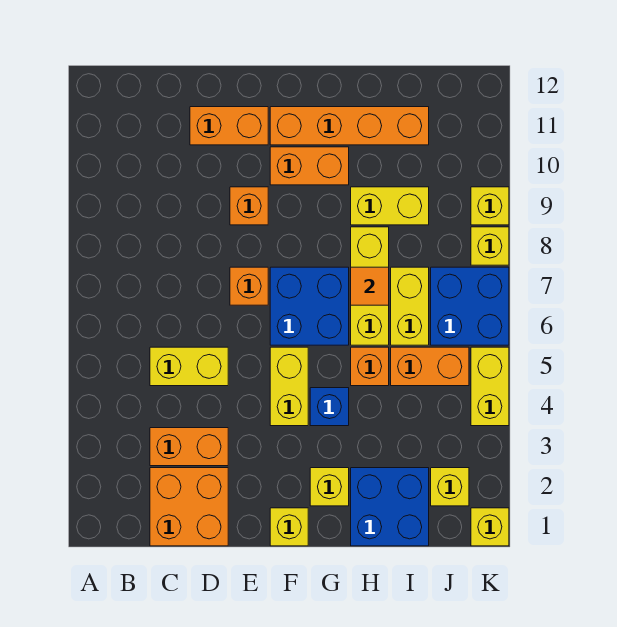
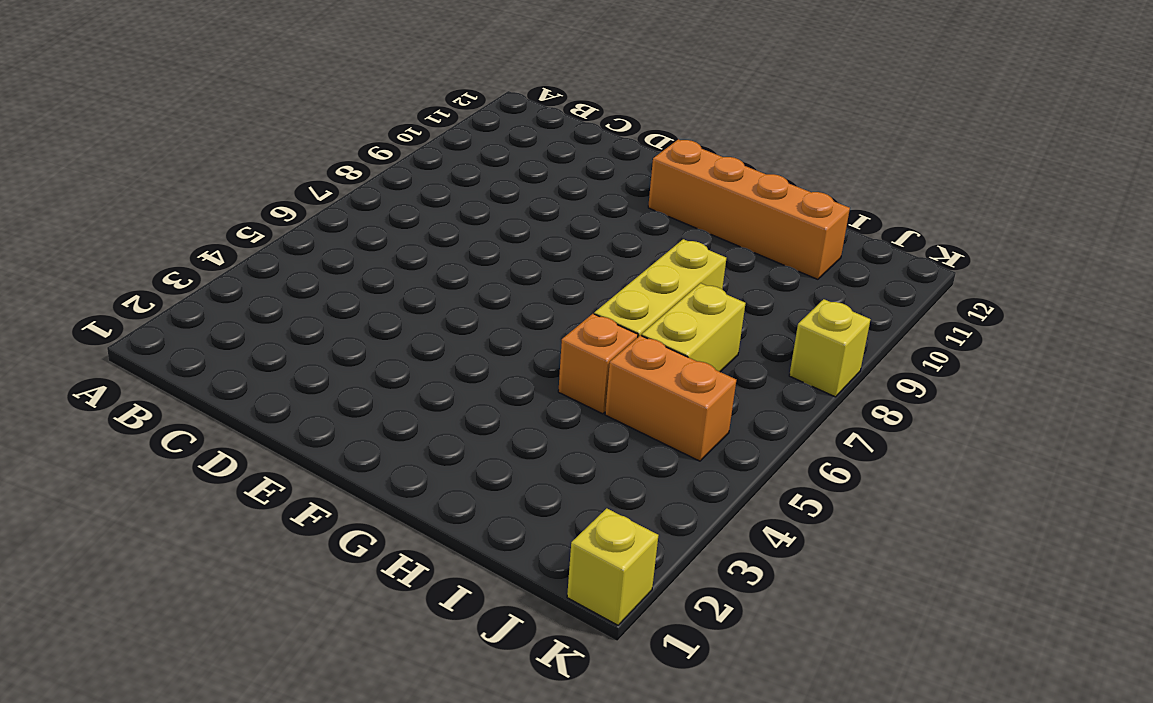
none -> orange brick C1:D2 level 1
none -> orange brick C3:D3 level 1
none -> yellow brick C5:D5 level 1

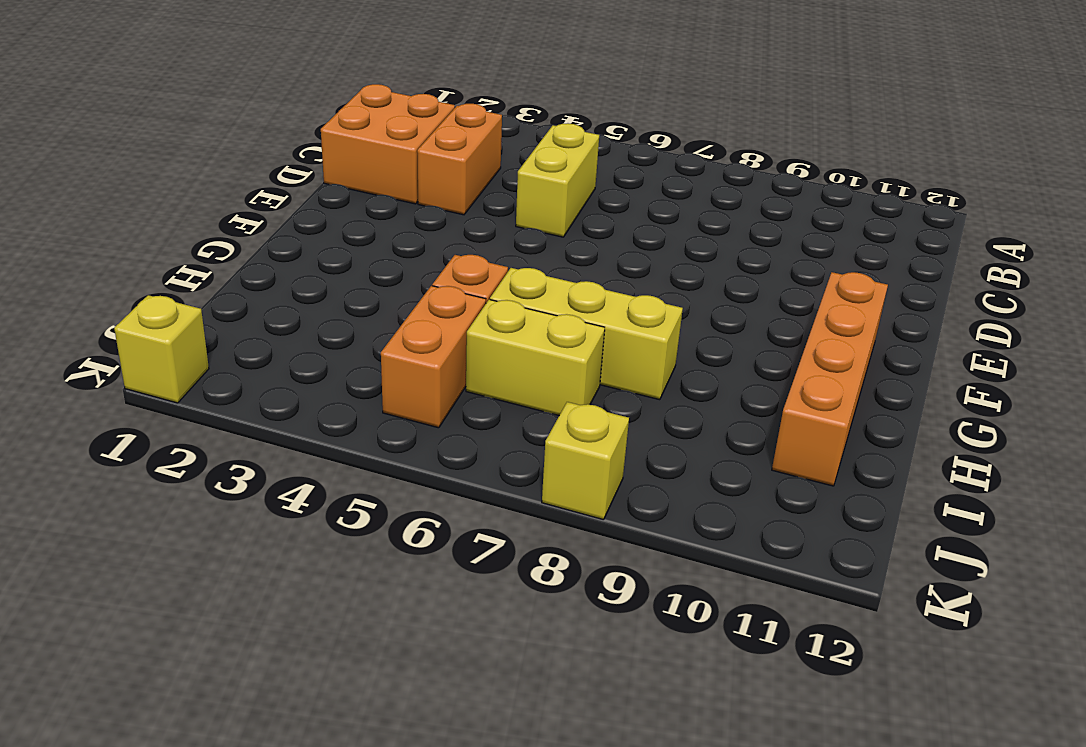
none -> orange brick D11:E11 level 1
none -> orange brick E7 level 1
none -> orange brick E9 level 1

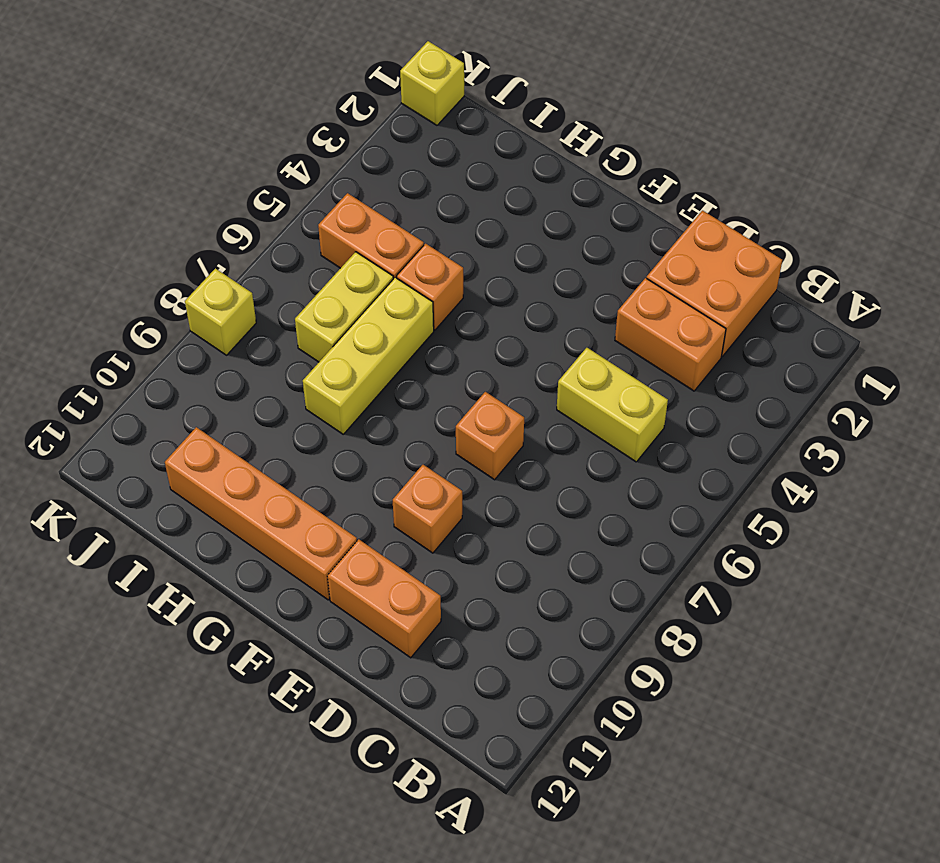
none -> yellow brick F1 level 1
none -> yellow brick F4:F5 level 1
none -> blue brick F6:G7 level 1

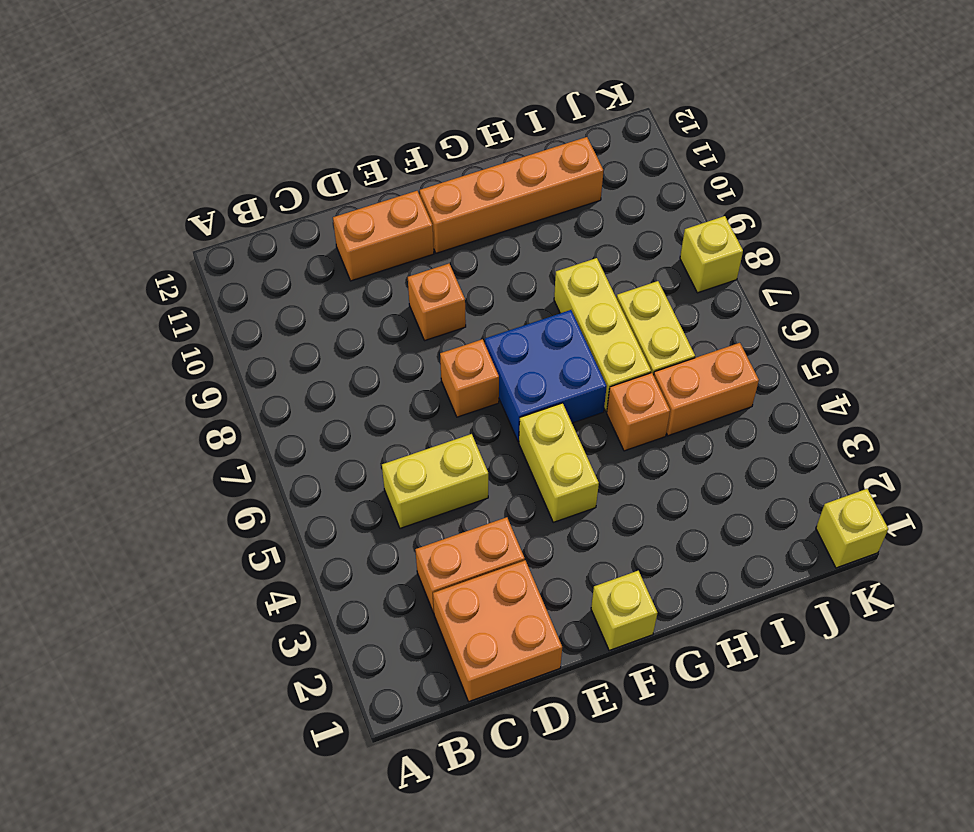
none -> orange brick F10:G10 level 1
none -> yellow brick G2 level 1
none -> blue brick G4 level 1

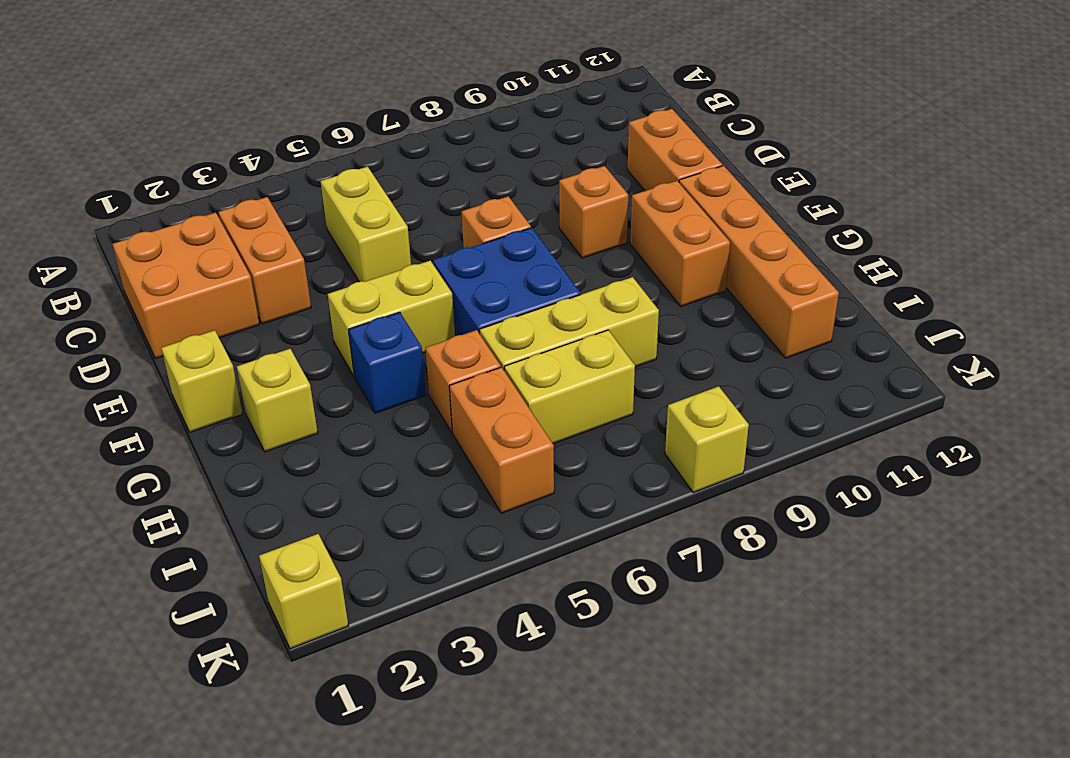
none -> blue brick H1:I2 level 1
none -> yellow brick H9:I9 level 1
none -> yellow brick J2 level 1

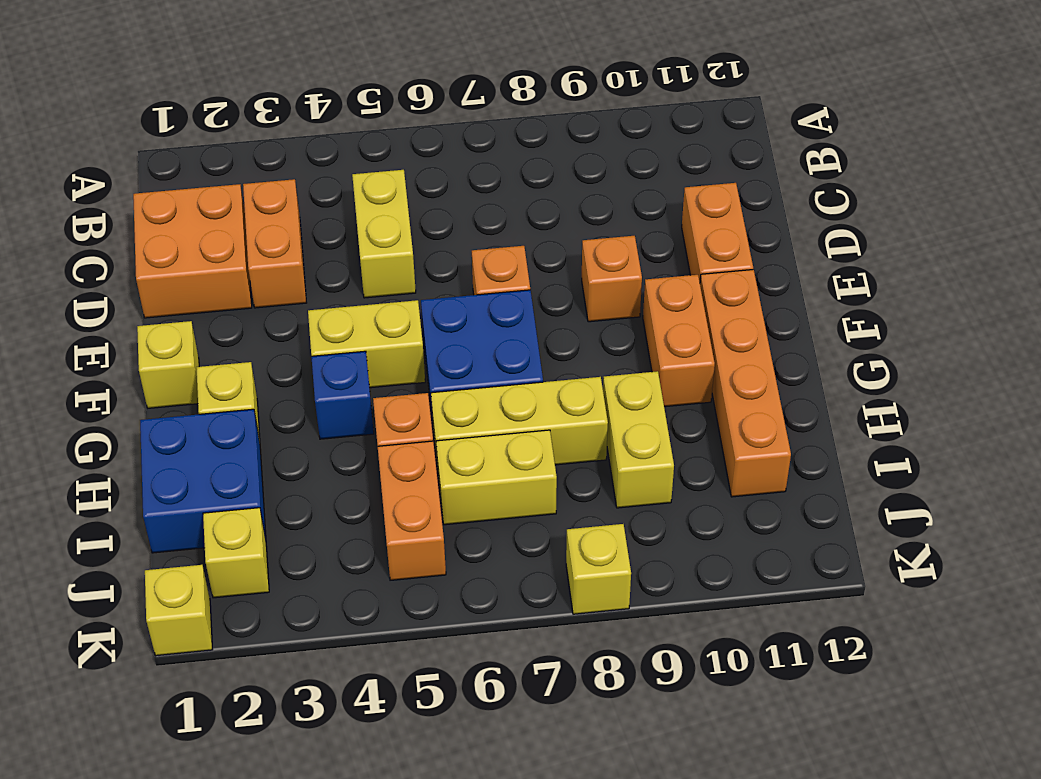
none -> blue brick J6:K7 level 1
none -> yellow brick K4:K5 level 1
none -> yellow brick K9 level 1

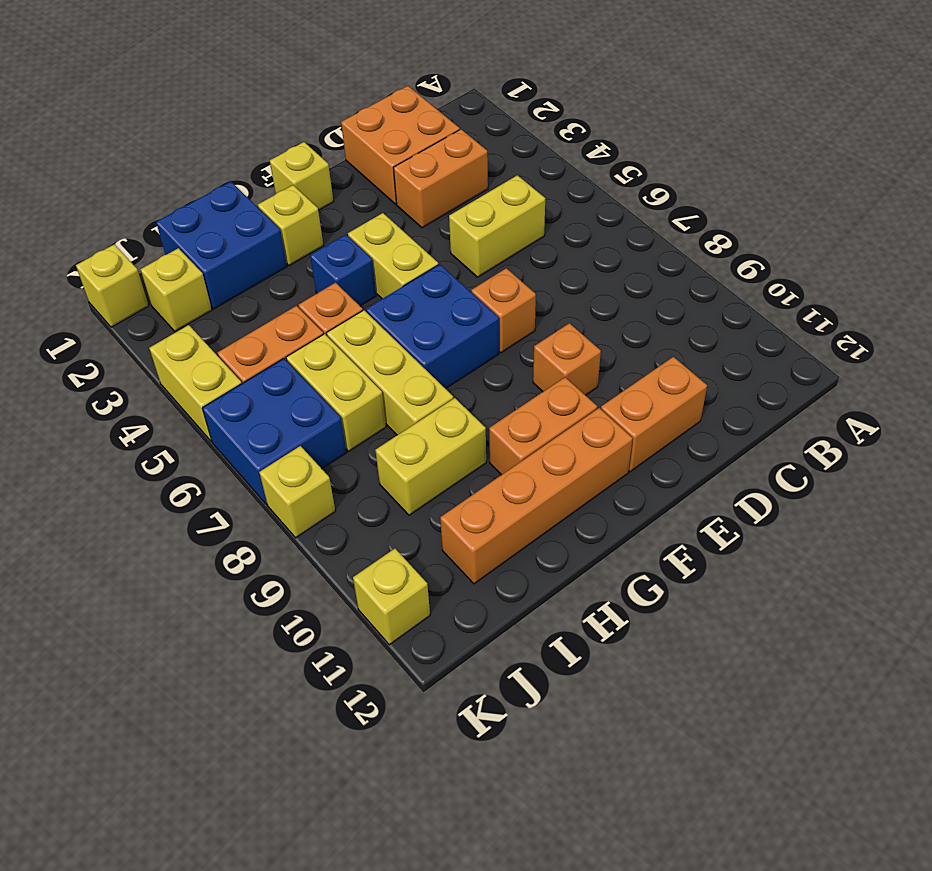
yellow brick K11 level 1 -> yellow brick K9 level 1
none -> orange tile H7 level 2

